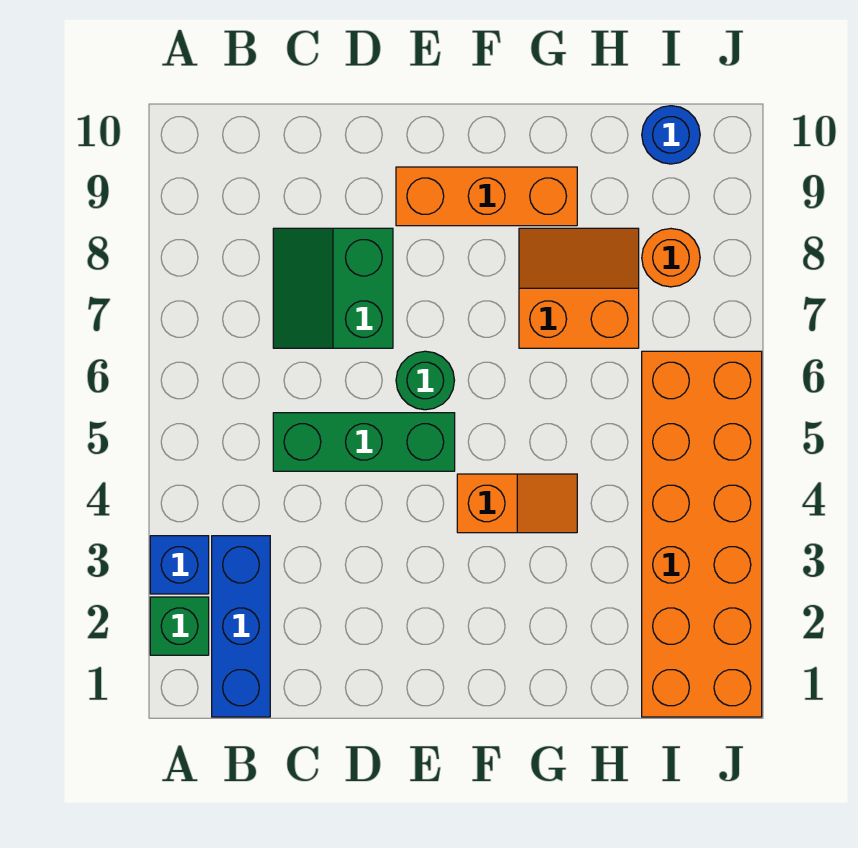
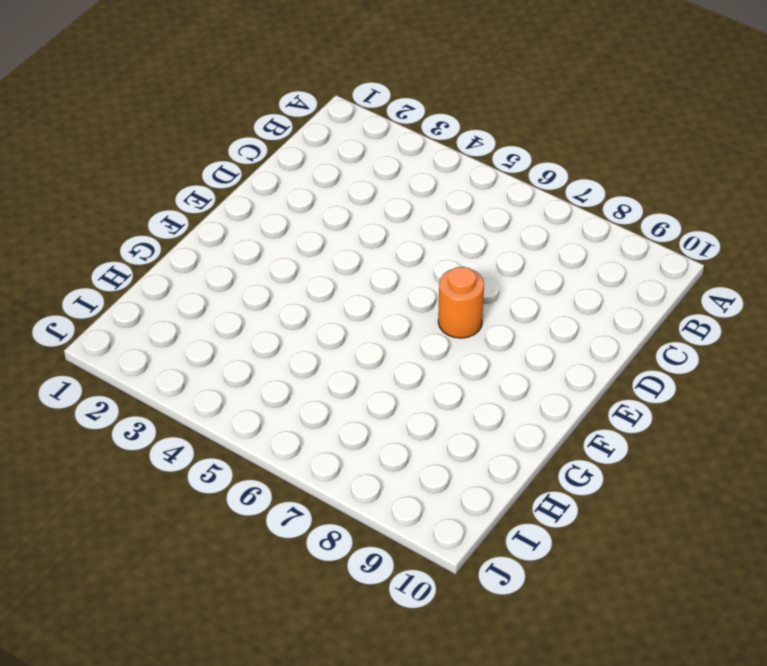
orange round brick E7 level 1 -> orange round brick I8 level 1
none -> green brick A2 level 1
none -> blue brick A3 level 1
none -> blue brick B1:B3 level 1

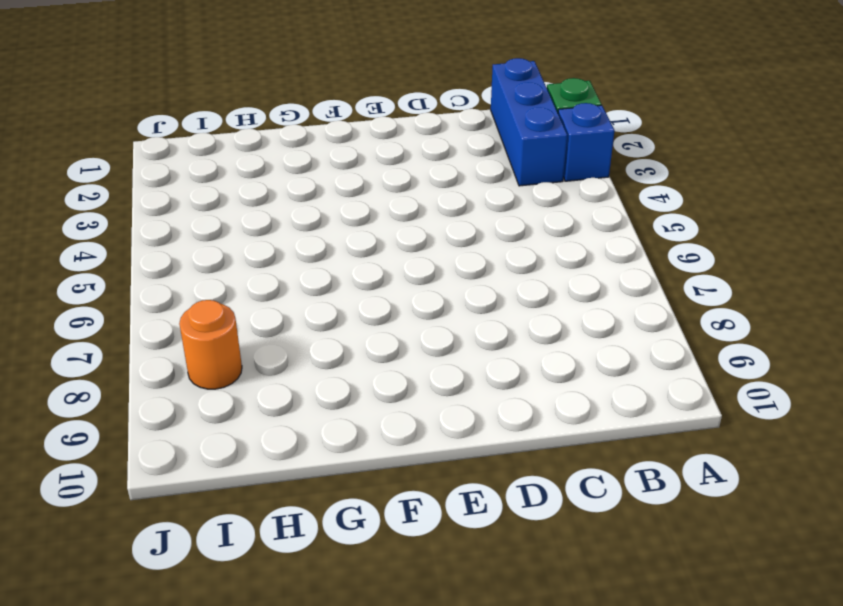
none -> green brick C5:E5 level 1
none -> green slope C7:D8 level 1 top D
none -> green round brick E6 level 1

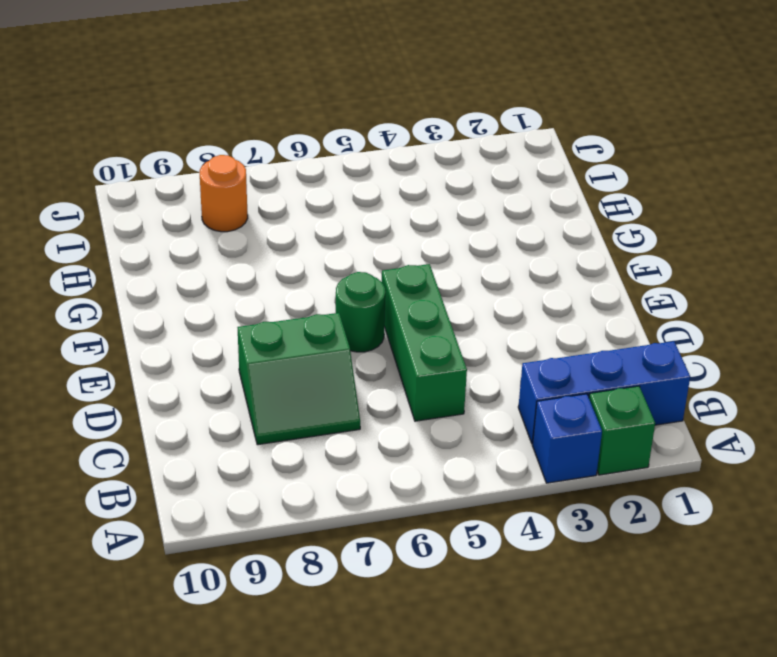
none -> orange brick E9:G9 level 1
none -> orange slope F4:G4 level 1 top F
none -> orange slope G7:H8 level 1 top 7

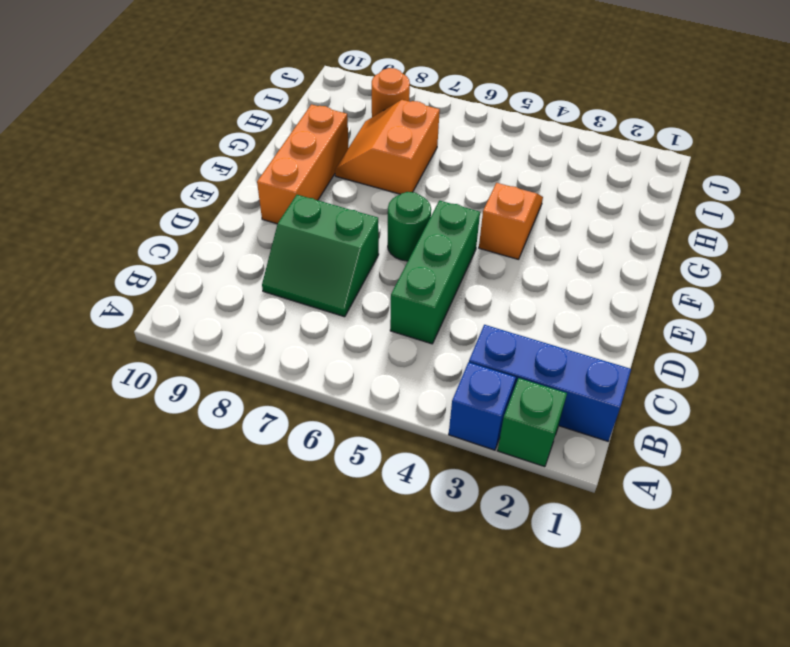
none -> orange brick I1:J6 level 1
none -> blue round brick I10 level 1

